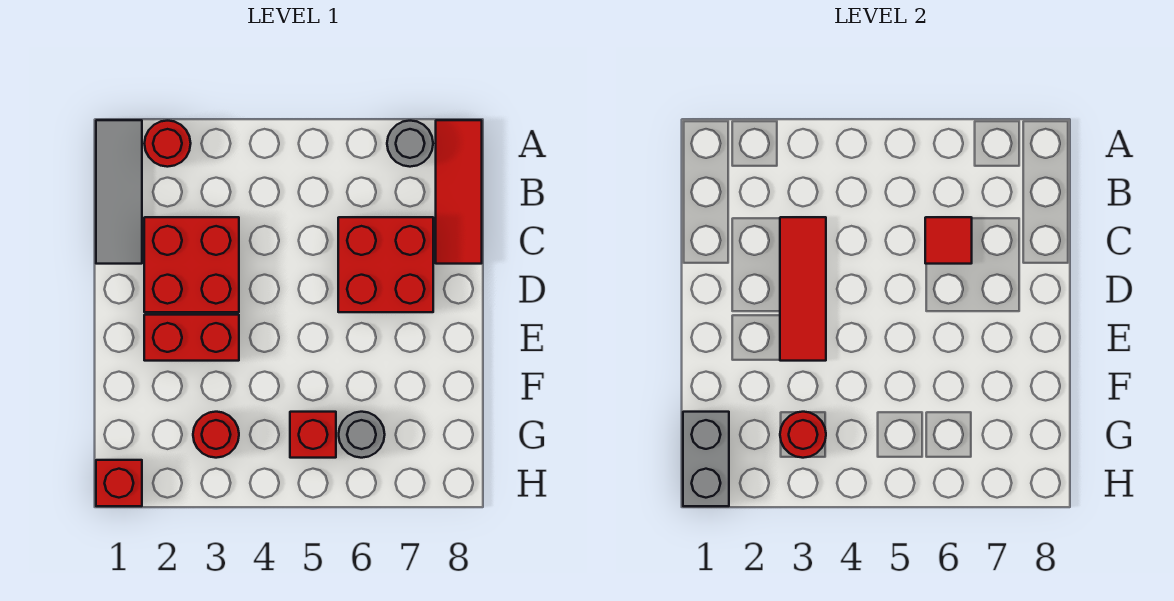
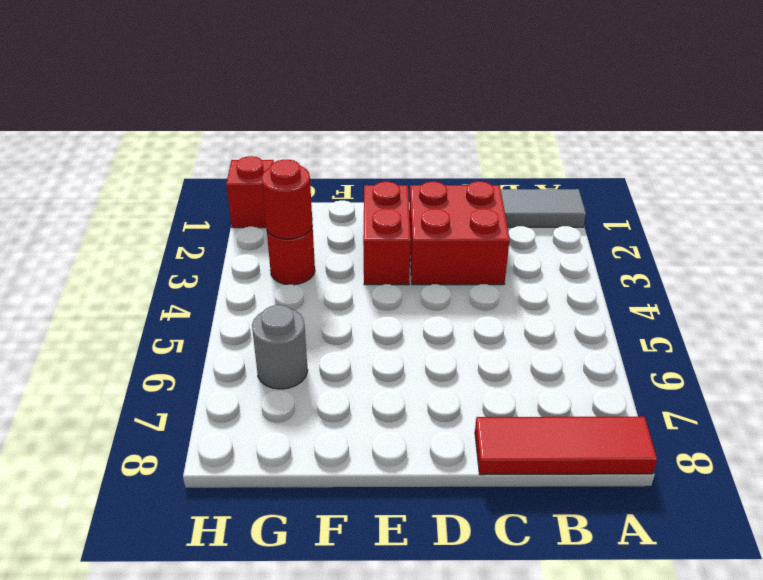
none -> red round brick A2 level 1
none -> grey round brick A7 level 1
none -> red brick C6:D7 level 1

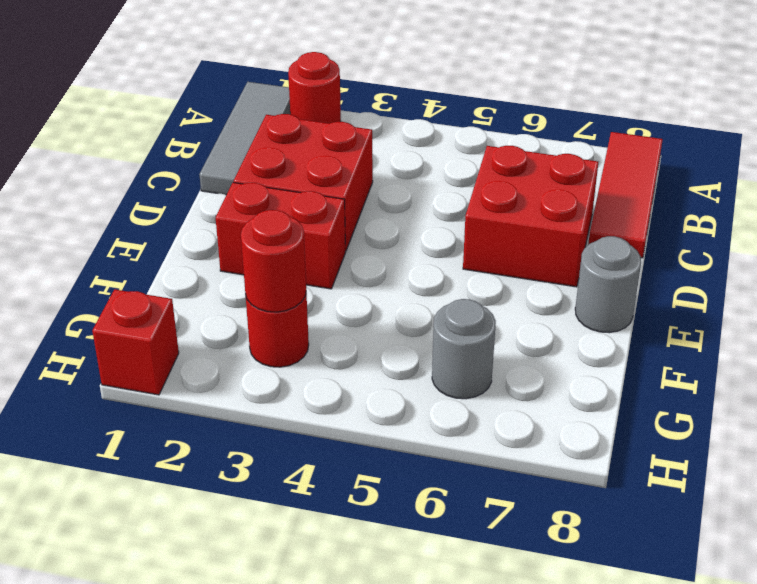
grey round brick E8 level 1 -> grey round brick A7 level 1
none -> red brick G5 level 1
none -> red tile C3:E3 level 2
none -> red tile C6 level 2

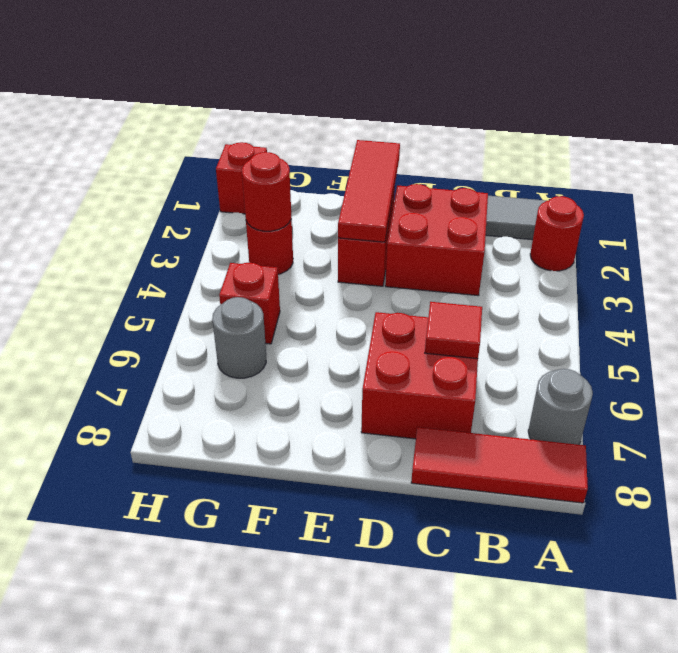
red tile E1:E3 level 2 -> red tile C3:E3 level 2
none -> grey brick G1:H1 level 2

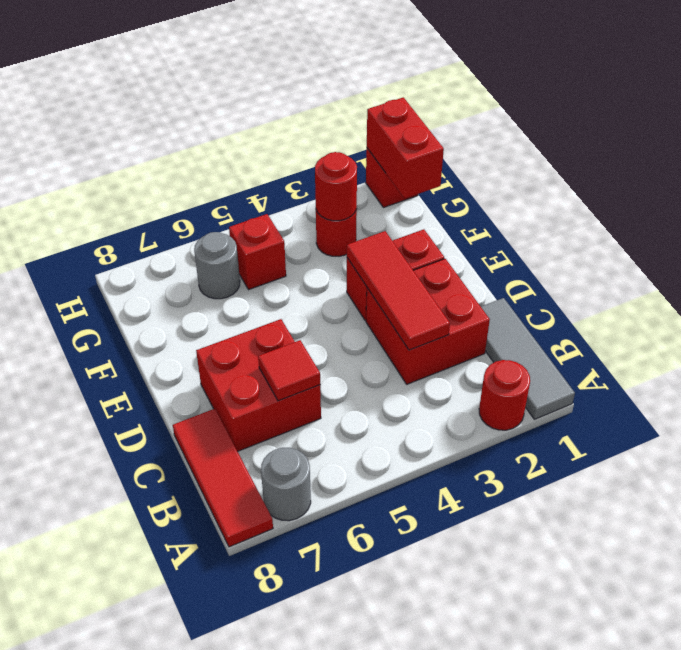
red brick G1:H1 level 2 -> grey brick G1:H1 level 2

